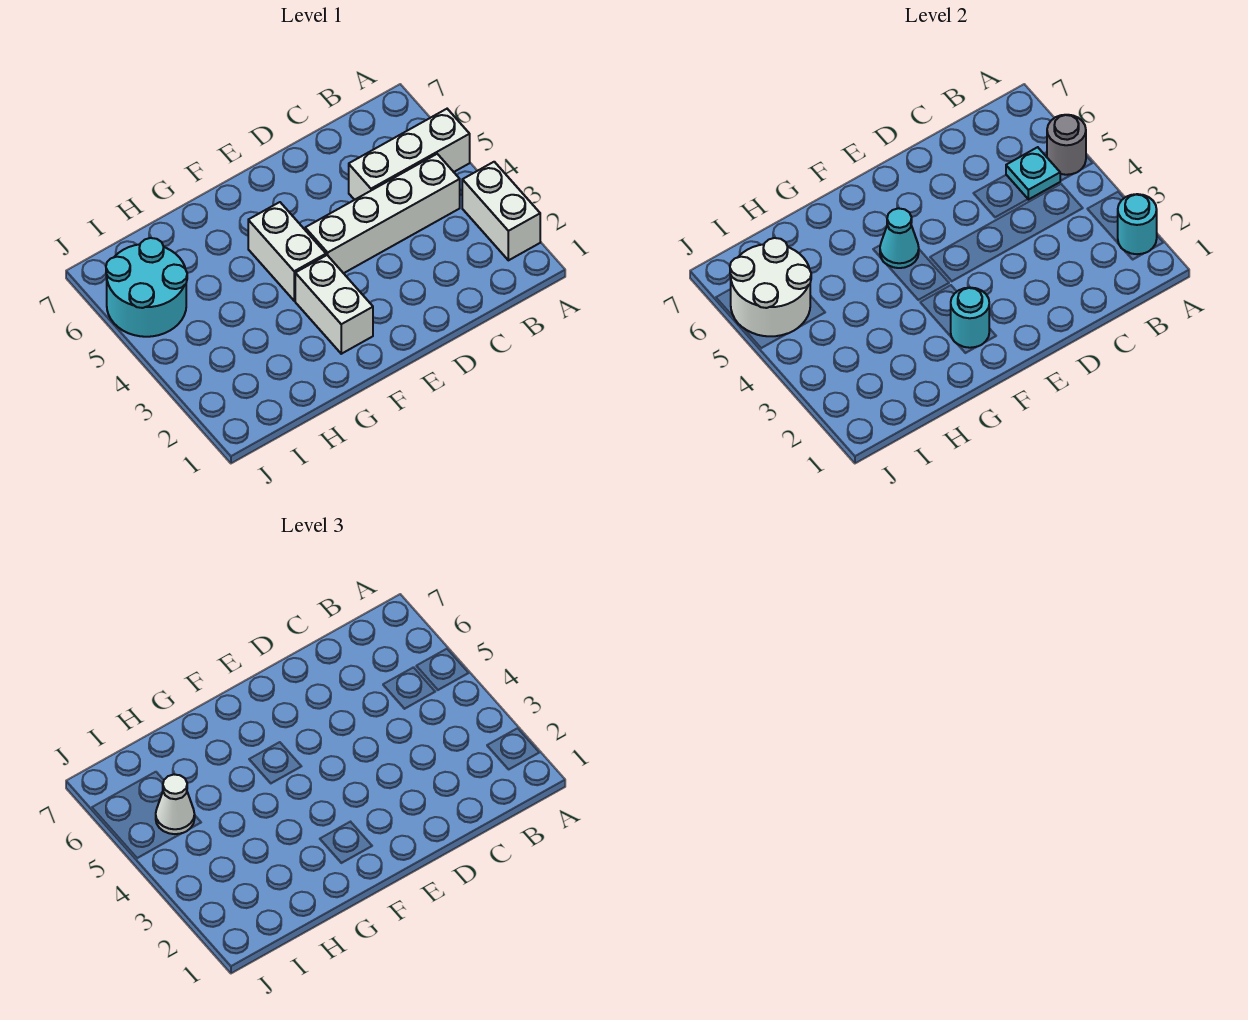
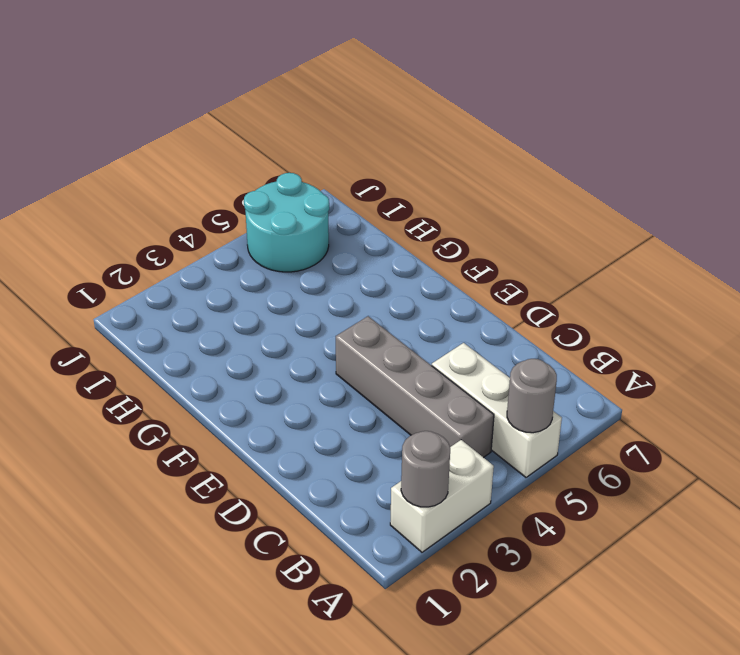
grey round brick A2 level 2 -> cyan round brick A2 level 2
grey brick B4:E4 level 1 -> white brick B4:E4 level 1
none -> white brick F2:F3 level 1
none -> white brick F4:F5 level 1
none -> cyan plate B5 level 2

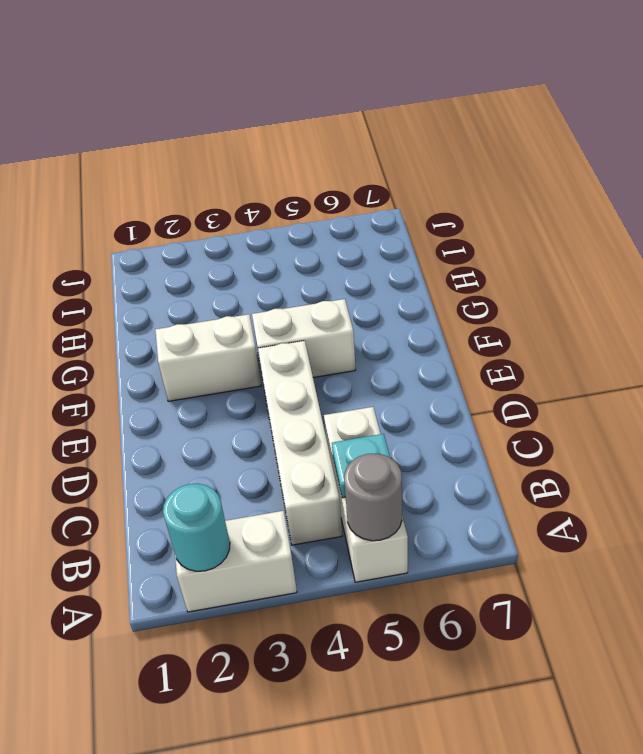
none -> cyan round brick I5:J6 level 1
none -> cyan round brick F2 level 2
none -> cyan cone F5 level 2

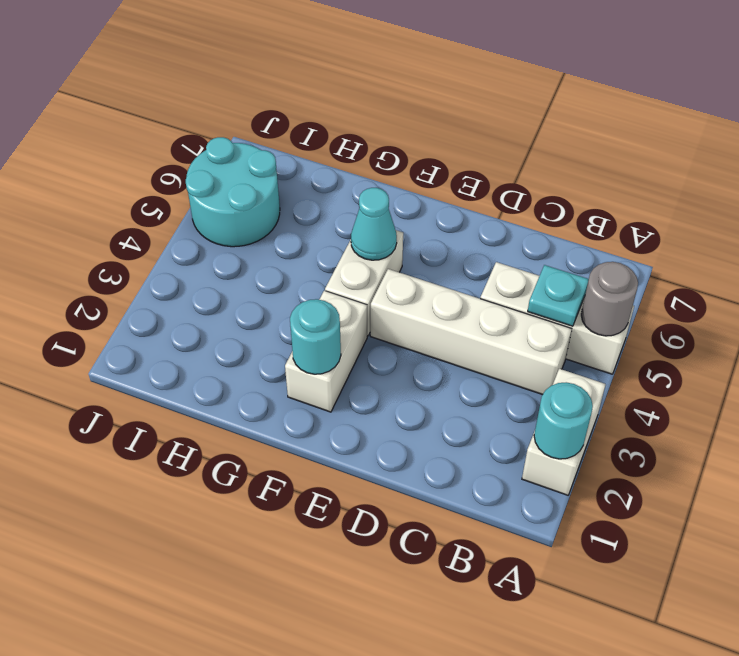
none -> white round brick I5:J6 level 2
none -> white cone I5 level 3

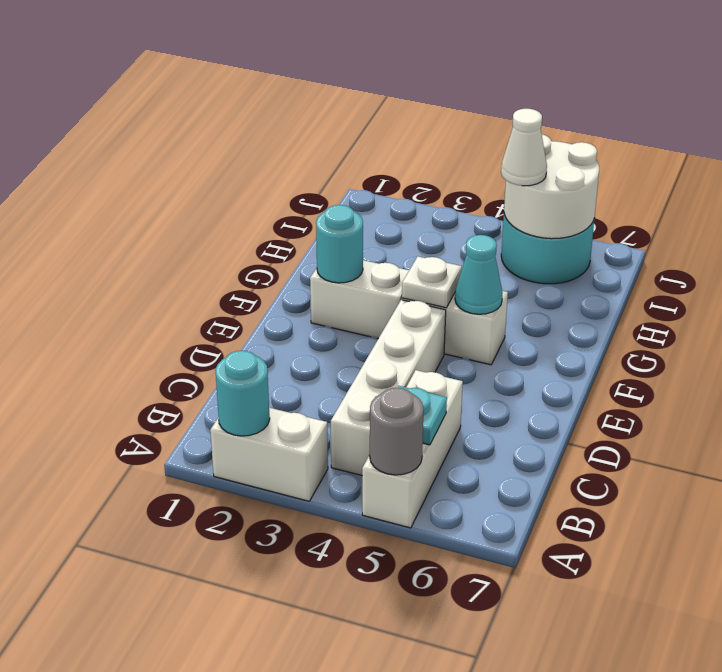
white plate F4 level 2 -> none

